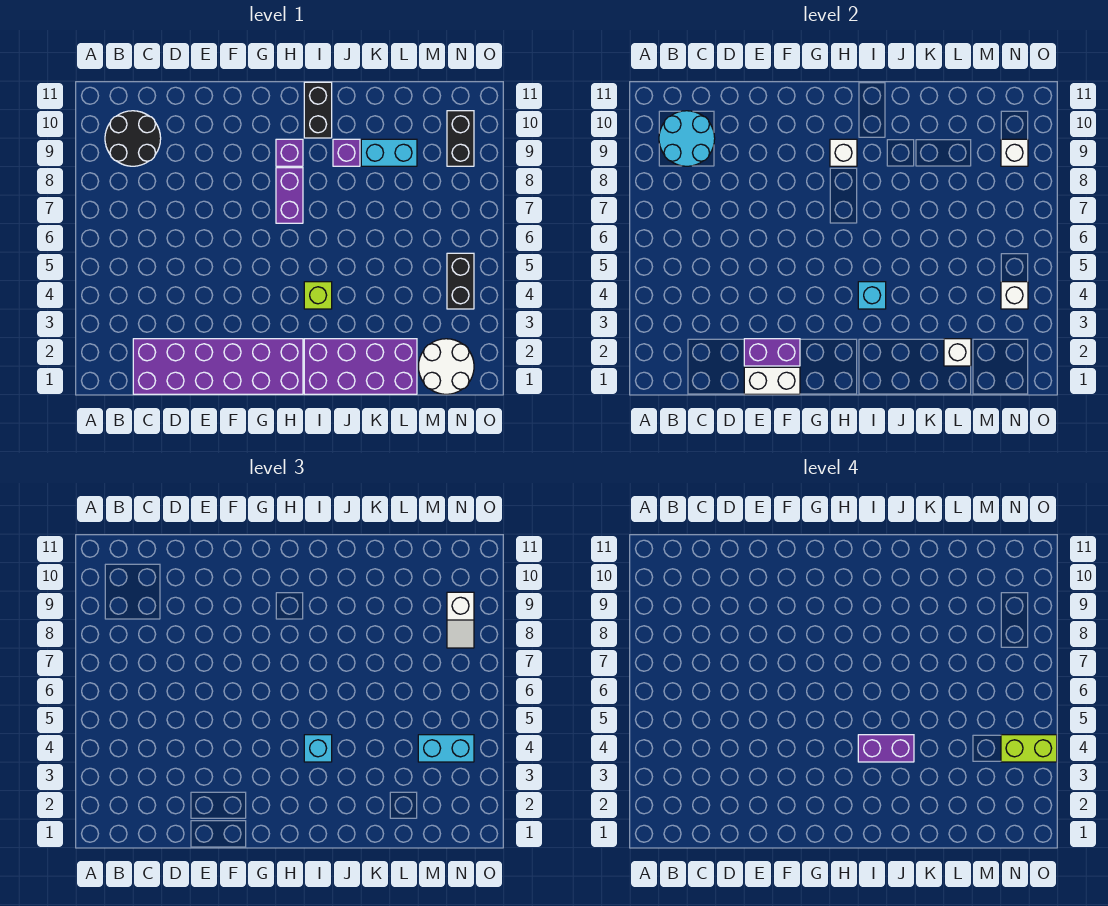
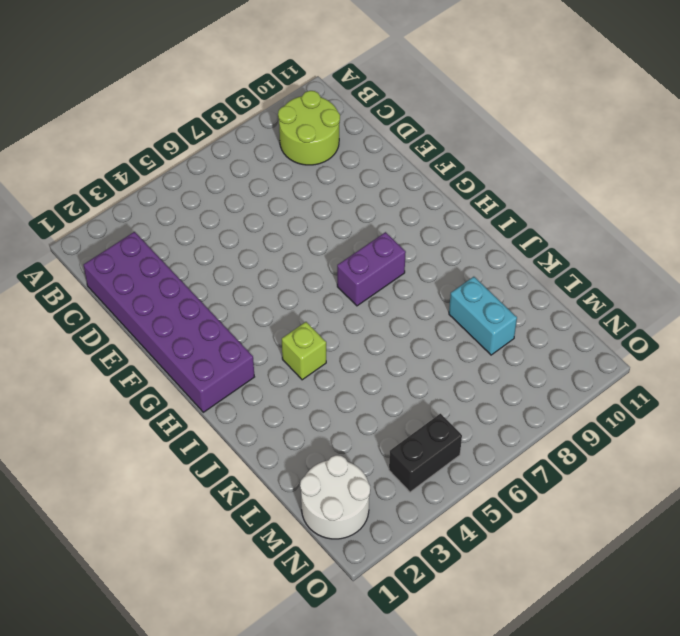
lime round brick B9:C10 level 1 -> black round brick B9:C10 level 1
none -> purple brick H9 level 1
none -> purple brick I1:L2 level 1
none -> black brick I10:I11 level 1

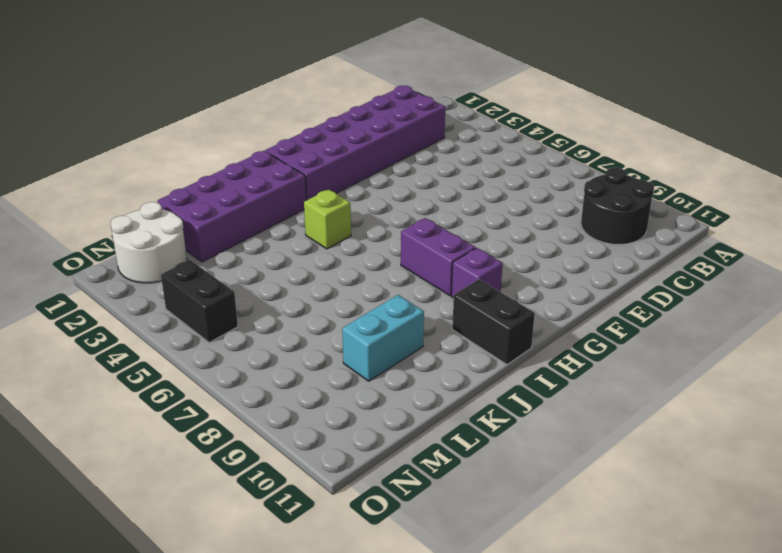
none -> purple brick J9 level 1
none -> black brick N9:N10 level 1
none -> cyan round brick B9:C10 level 2

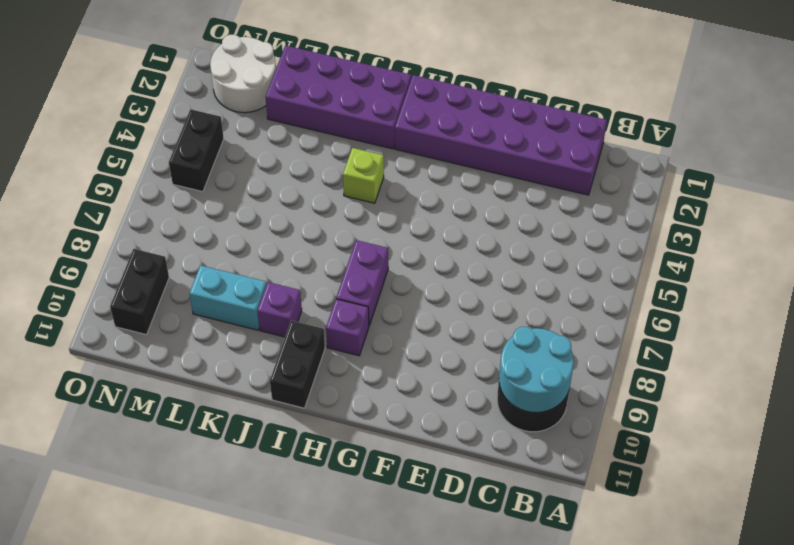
none -> white brick E1:F1 level 2
none -> purple brick E2:F2 level 2
none -> white brick H9 level 2

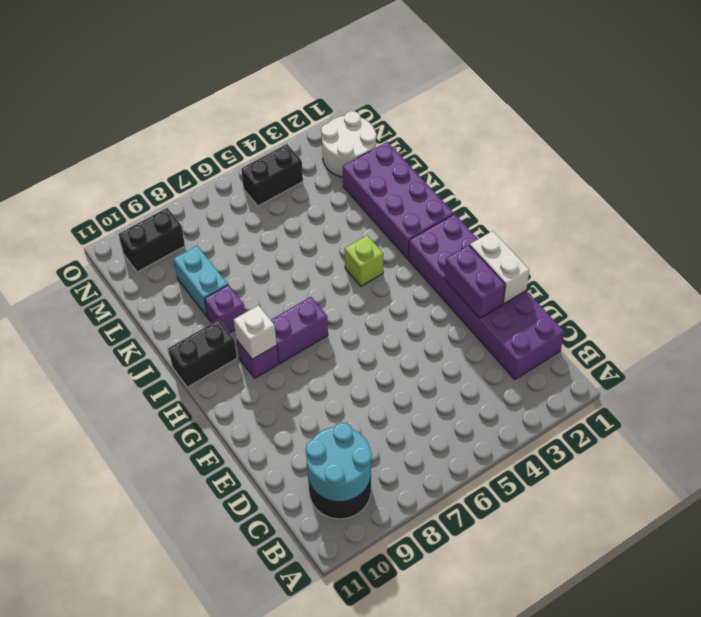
none -> cyan brick I4 level 2
none -> white brick L2 level 2
none -> white brick N4 level 2

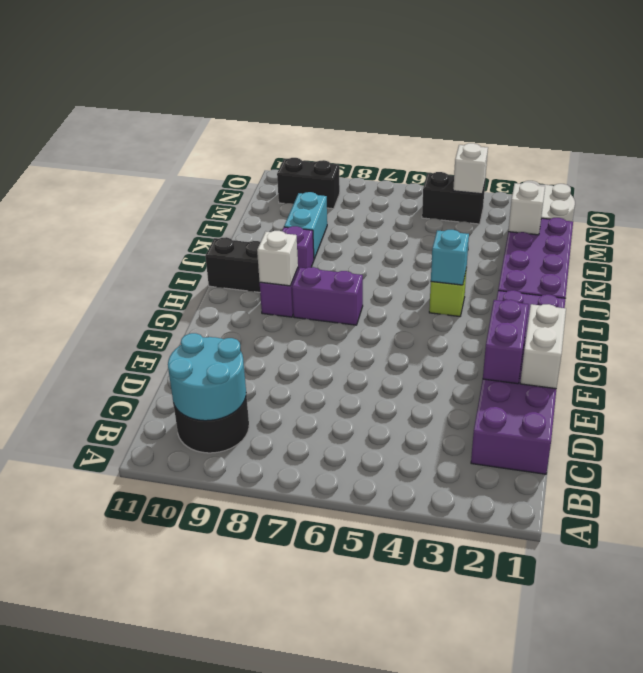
none -> white brick N9 level 2
none -> cyan brick I4 level 3
none -> cyan brick M4:N4 level 3

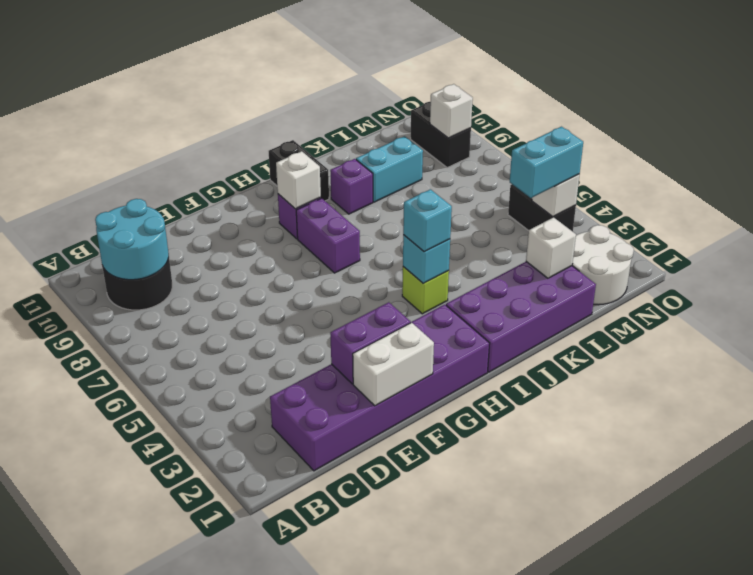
none -> white slope N8:N9 level 3 top 9
none -> purple brick I4:J4 level 4
none -> lime brick N4:O4 level 4

